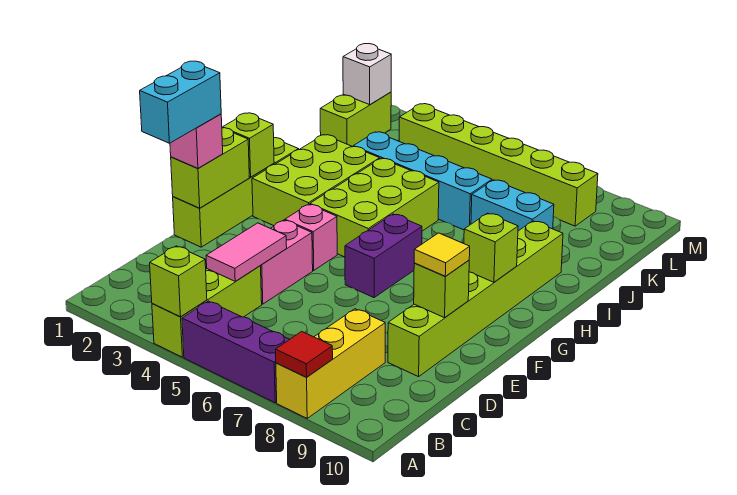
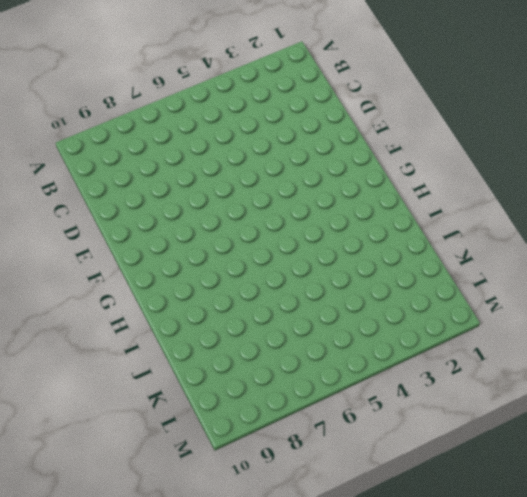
none -> lime brick A4:C4 level 1
none -> purple brick A5:A7 level 1
none -> yellow brick A8:C8 level 1

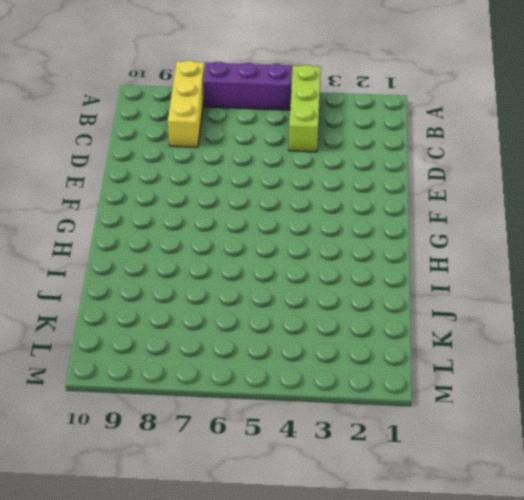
none -> pink brick D4:E4 level 1
none -> lime brick D9:I9 level 1
none -> lime brick E1:H1 level 1

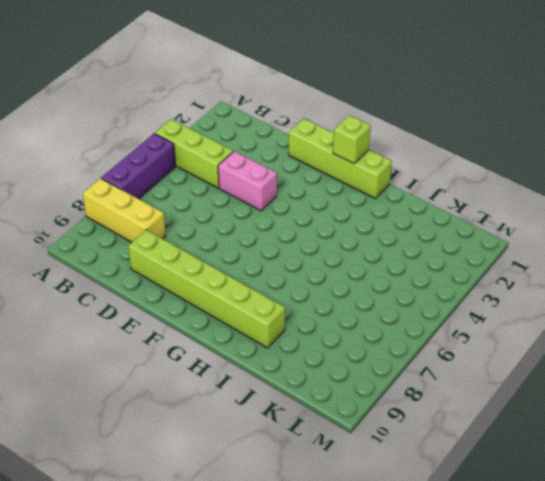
none -> pink brick F4 level 1
none -> purple brick F6:G6 level 1
none -> lime brick G2:I3 level 1

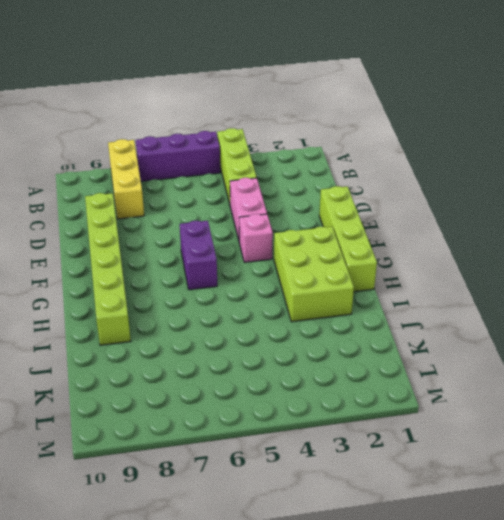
none -> lime brick G4:I5 level 1
none -> cyan brick J3:J6 level 1
none -> cyan brick J7:J8 level 1

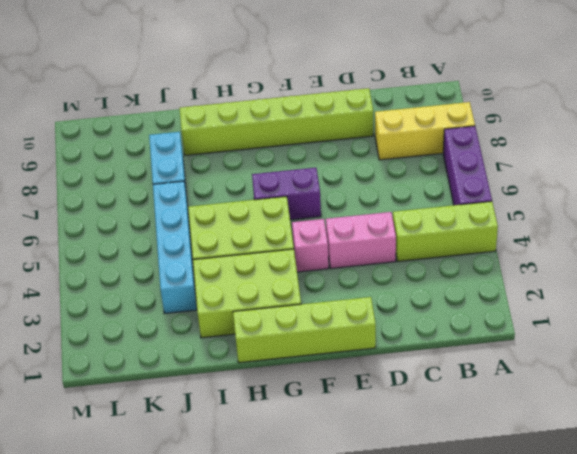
none -> lime brick K1:L1 level 1
none -> lime brick L3:L8 level 1
none -> lime brick A4 level 2

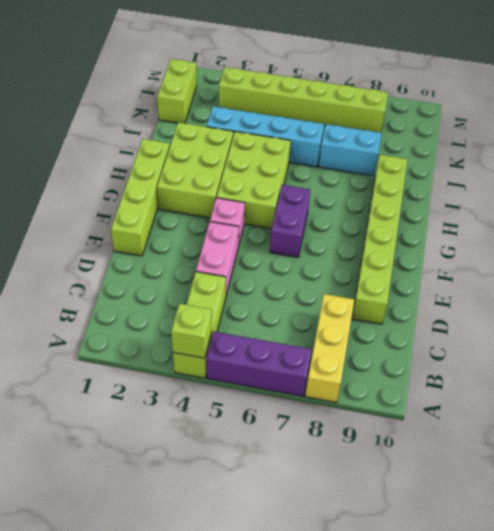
none -> red tile A8 level 2
none -> pink tile C4:D4 level 2
none -> lime brick E1:F1 level 2

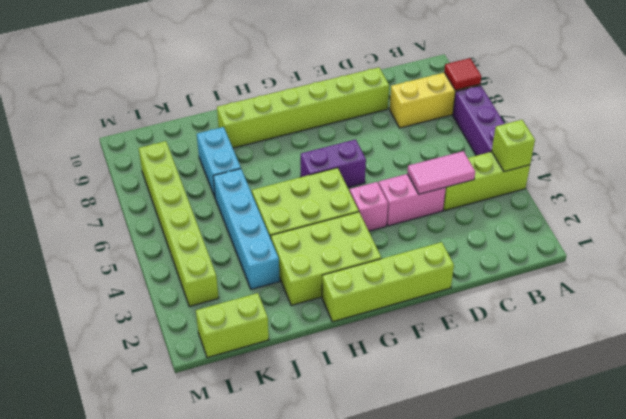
none -> lime brick E1:F1 level 2
none -> lime brick E9 level 2
none -> lime brick G1 level 2

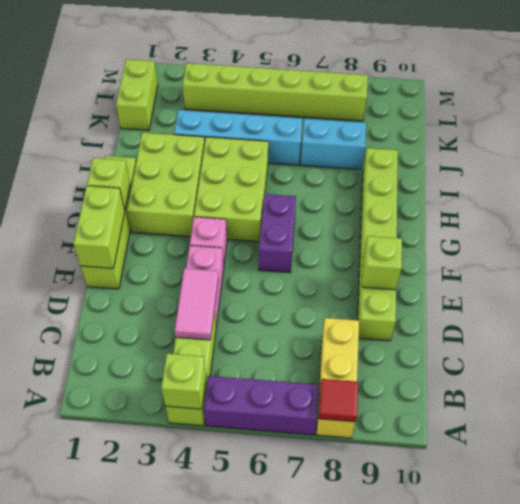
none -> lime brick G9 level 2
none -> white brick L1 level 2
none -> pink brick E1 level 3

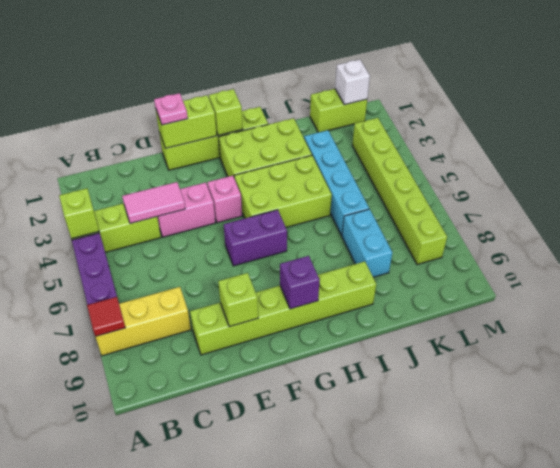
pink plate E1 level 3 -> pink brick E1 level 3
purple brick G9 level 2 -> lime brick G9 level 2
none -> yellow tile E9 level 3
none -> cyan brick D1:E1 level 4

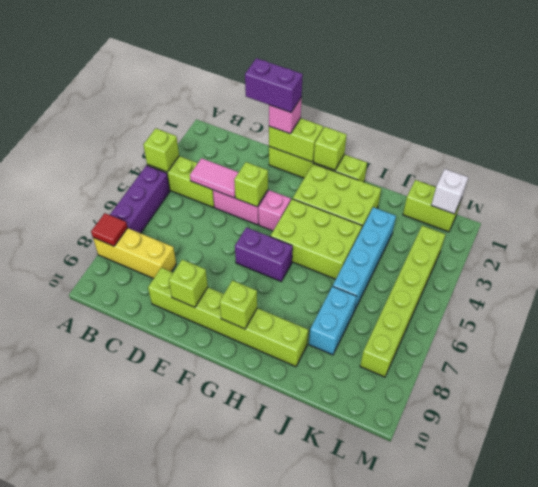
purple brick D1:E1 level 4 -> cyan brick D1:E1 level 4
lime brick E4 level 2 -> none
none -> yellow tile E9 level 3

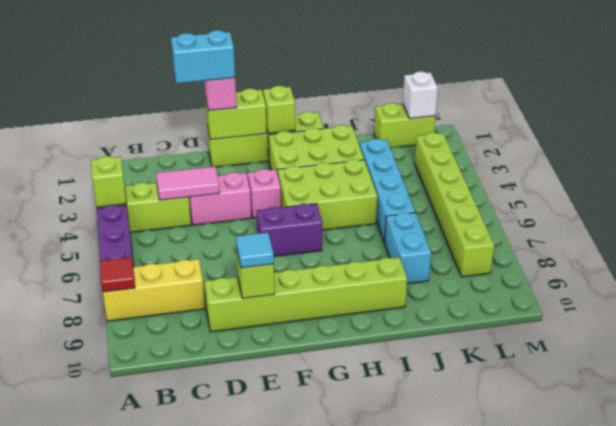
cyan tile E9 level 3 -> yellow tile E9 level 3
none -> lime brick G9 level 2

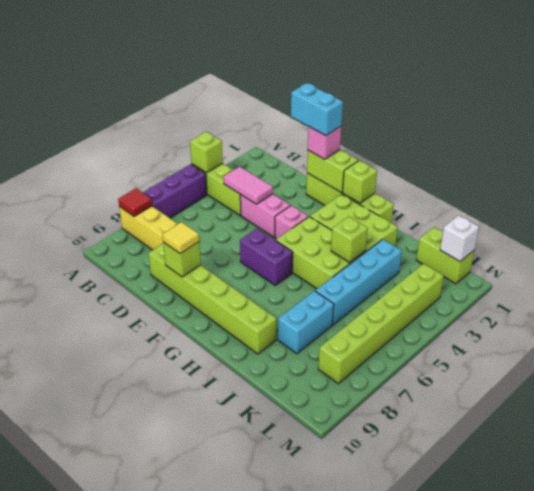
lime brick I4 level 2 -> lime brick G9 level 2

